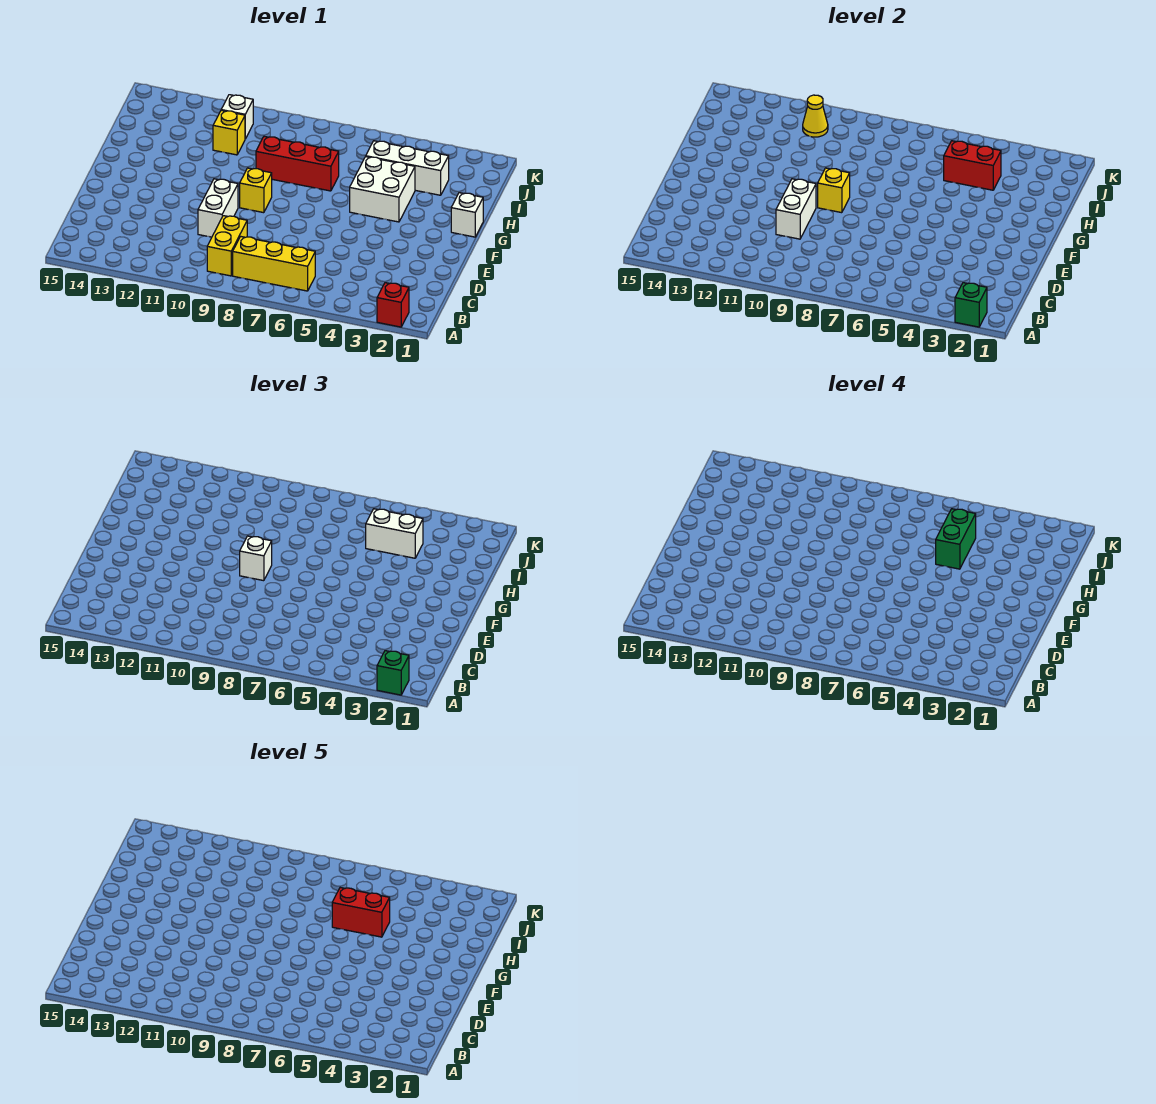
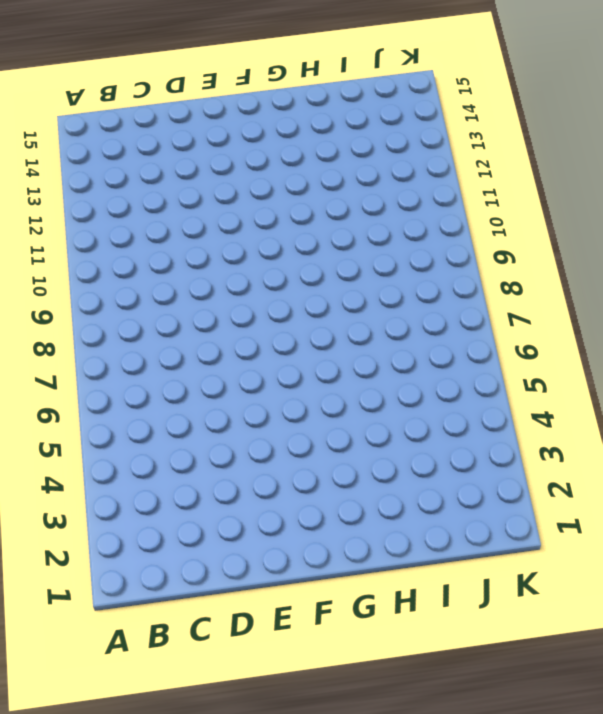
none -> red brick A2 level 1
none -> yellow brick B6:B8 level 1
none -> yellow brick B9:C9 level 1

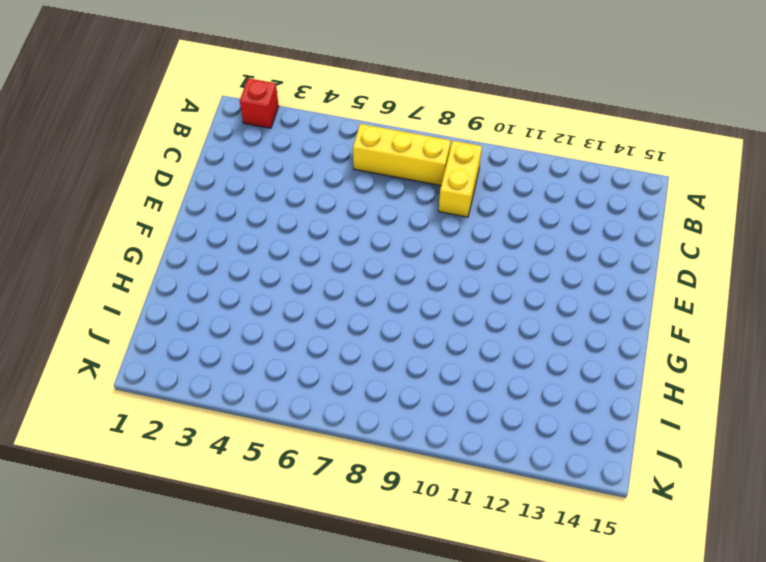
none -> white brick D10:E10 level 1
none -> yellow brick F9 level 1
none -> white brick G1 level 1

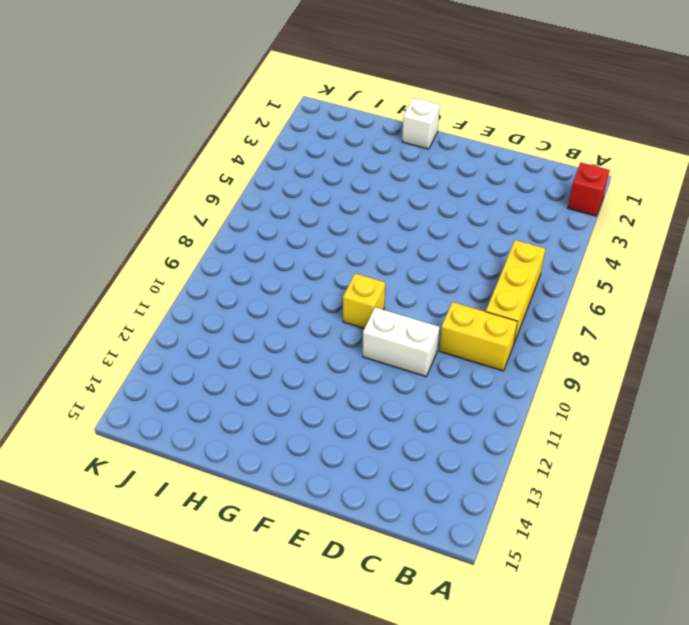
none -> white brick G4:H5 level 1
none -> red brick H7:H9 level 1
none -> white brick I3:I5 level 1

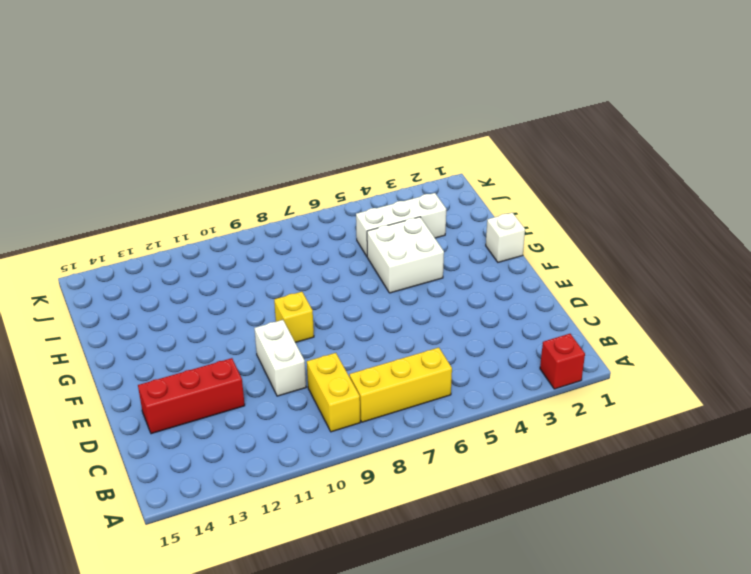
red brick D12:D14 level 1 -> red brick H7:H9 level 1
none -> yellow brick I11 level 1
none -> white brick J11 level 1
none -> green brick A2 level 2

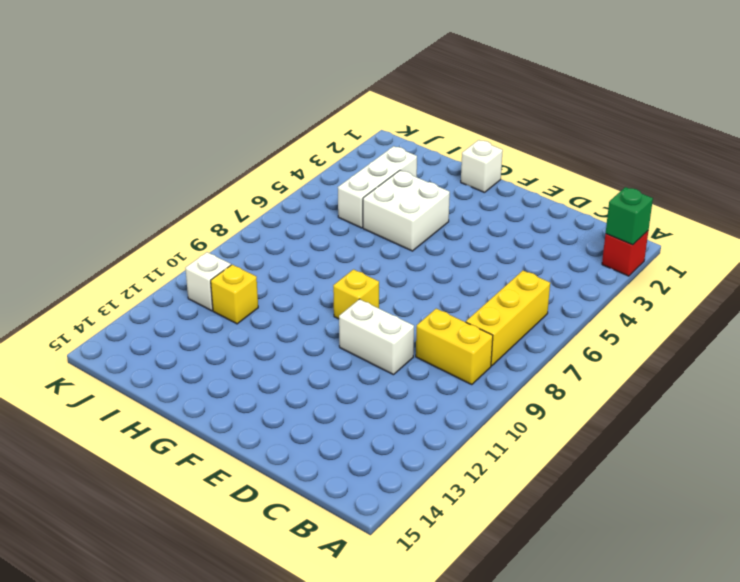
none -> red brick H7:H9 level 1
none -> white brick D10:E10 level 2
none -> yellow brick F9 level 2

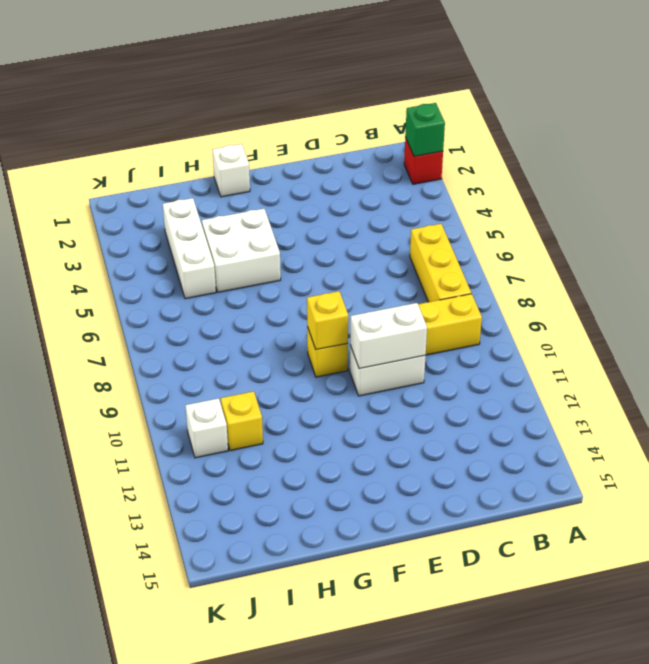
none -> red brick H7:H9 level 1
none -> red brick I4:I5 level 2
none -> yellow cone J11 level 2

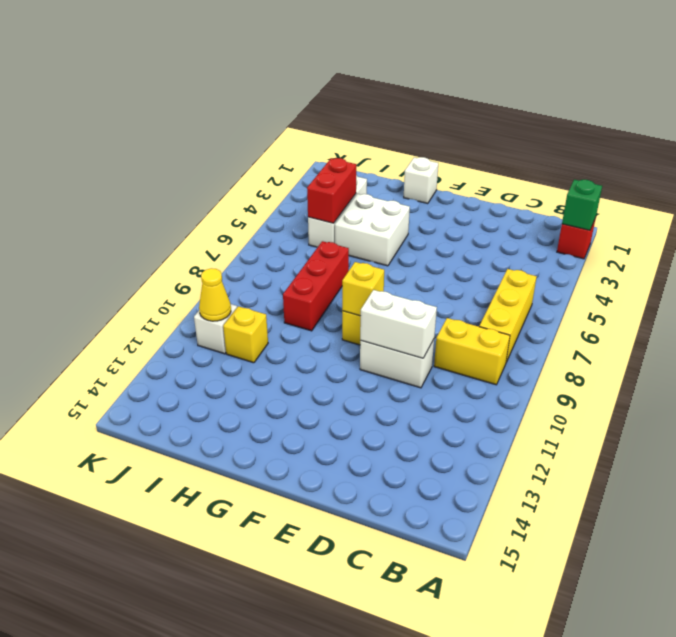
none -> green brick A2 level 3
none -> white brick F9 level 3
none -> white brick I4:I5 level 3

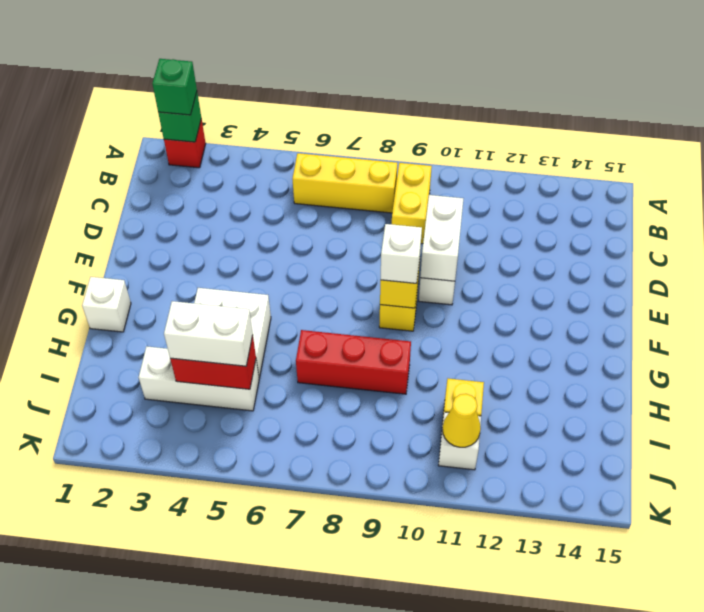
none -> green brick H5:I5 level 4
none -> red brick H5:H6 level 5

